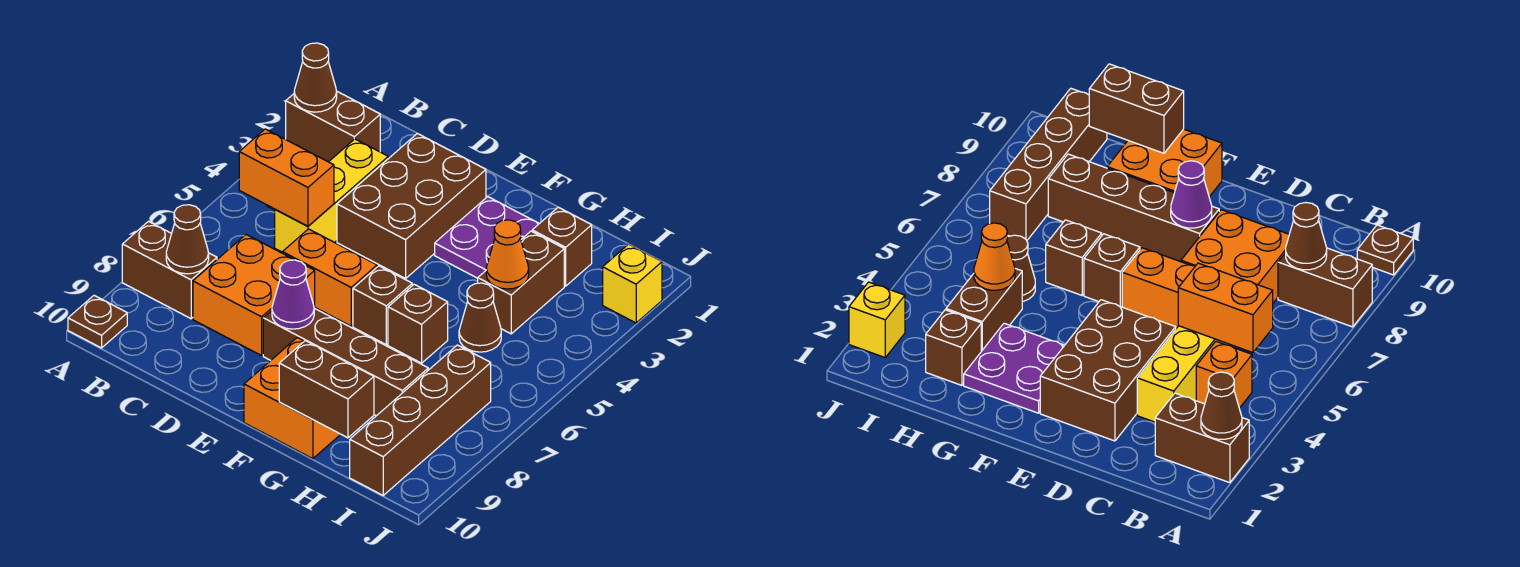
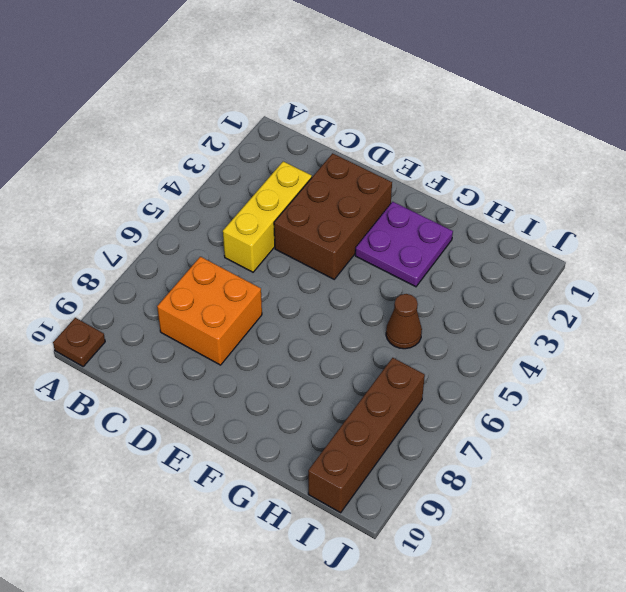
none -> brown brick A2:B2 level 1
none -> brown brick A8:B8 level 1
none -> orange brick B4 level 1

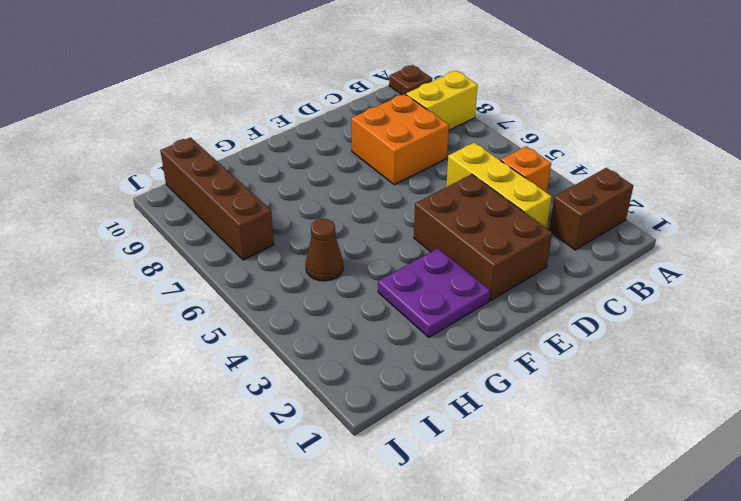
yellow brick A8:B8 level 1 -> brown brick A8:B8 level 1
none -> orange brick D6:E6 level 1
none -> brown brick E8:H8 level 1
none -> brown brick F6 level 1

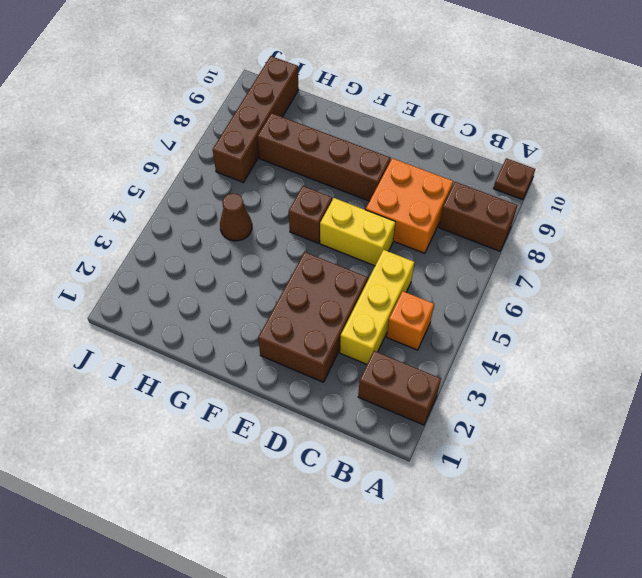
yellow brick D6:E6 level 1 -> orange brick D6:E6 level 1
none -> purple plate F2:G3 level 1
none -> orange brick F9:G10 level 1
none -> brown brick G6 level 1

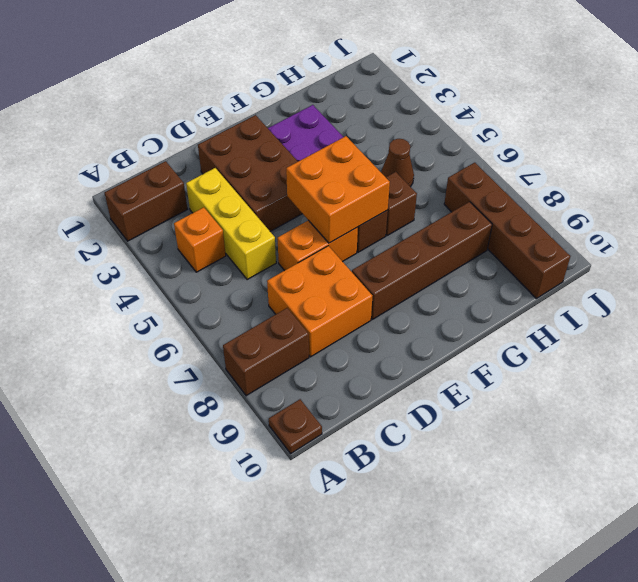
orange brick E5:F6 level 2 -> orange brick F9:G10 level 1
none -> brown brick H2 level 1
none -> brown brick H3:H4 level 1
none -> yellow brick J2 level 1

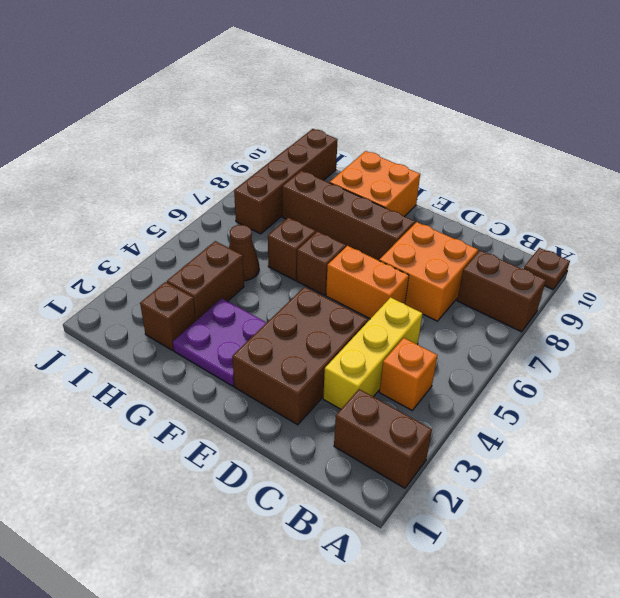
none -> yellow brick J2 level 1
none -> brown cone A2 level 2
none -> orange brick B5:C5 level 2

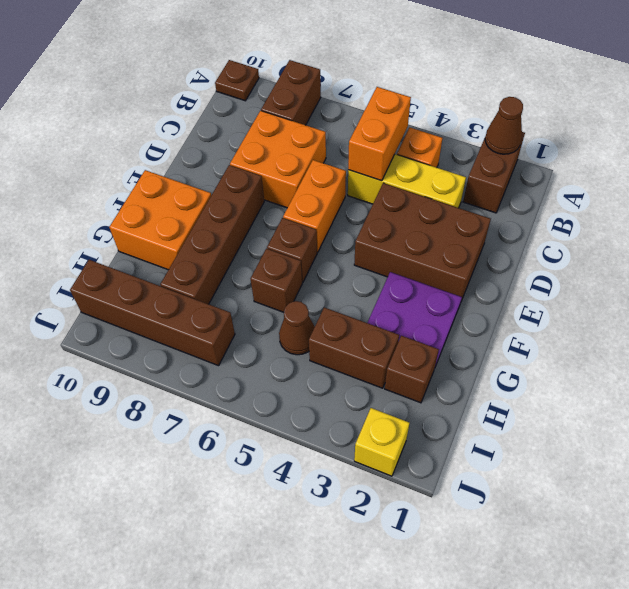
none -> brown cone B8 level 2
none -> purple cone E8 level 2
none -> brown brick G10:H10 level 2

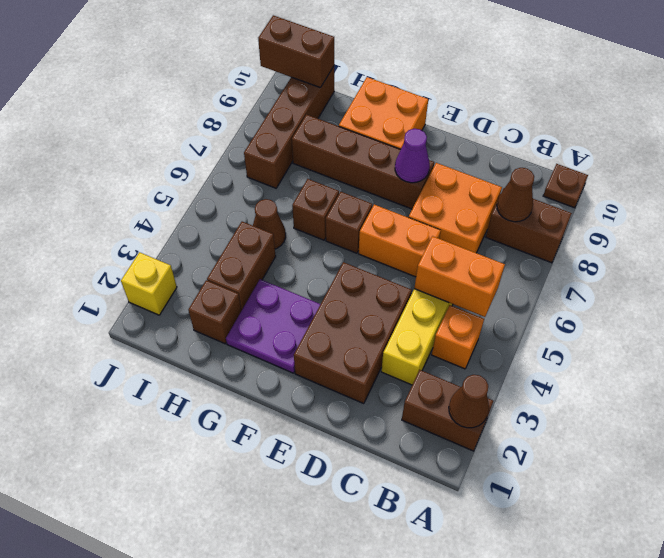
brown brick I10:J10 level 2 -> brown brick G10:H10 level 2
none -> orange cone H4 level 2

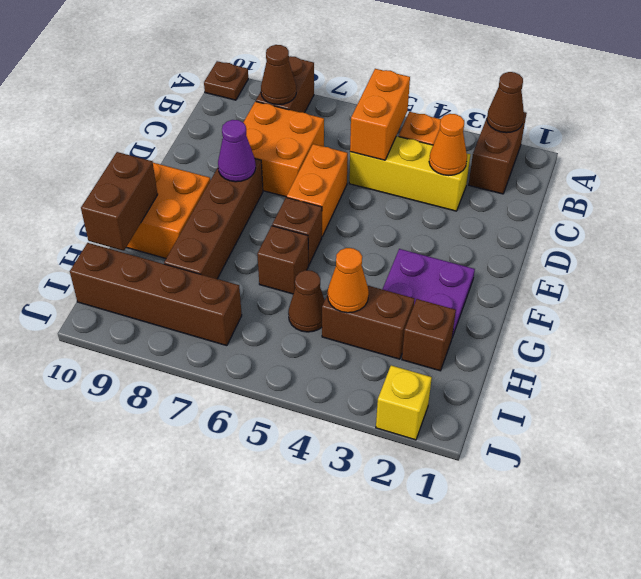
orange cone C3 level 2 -> none
none -> brown brick D2:E4 level 1

